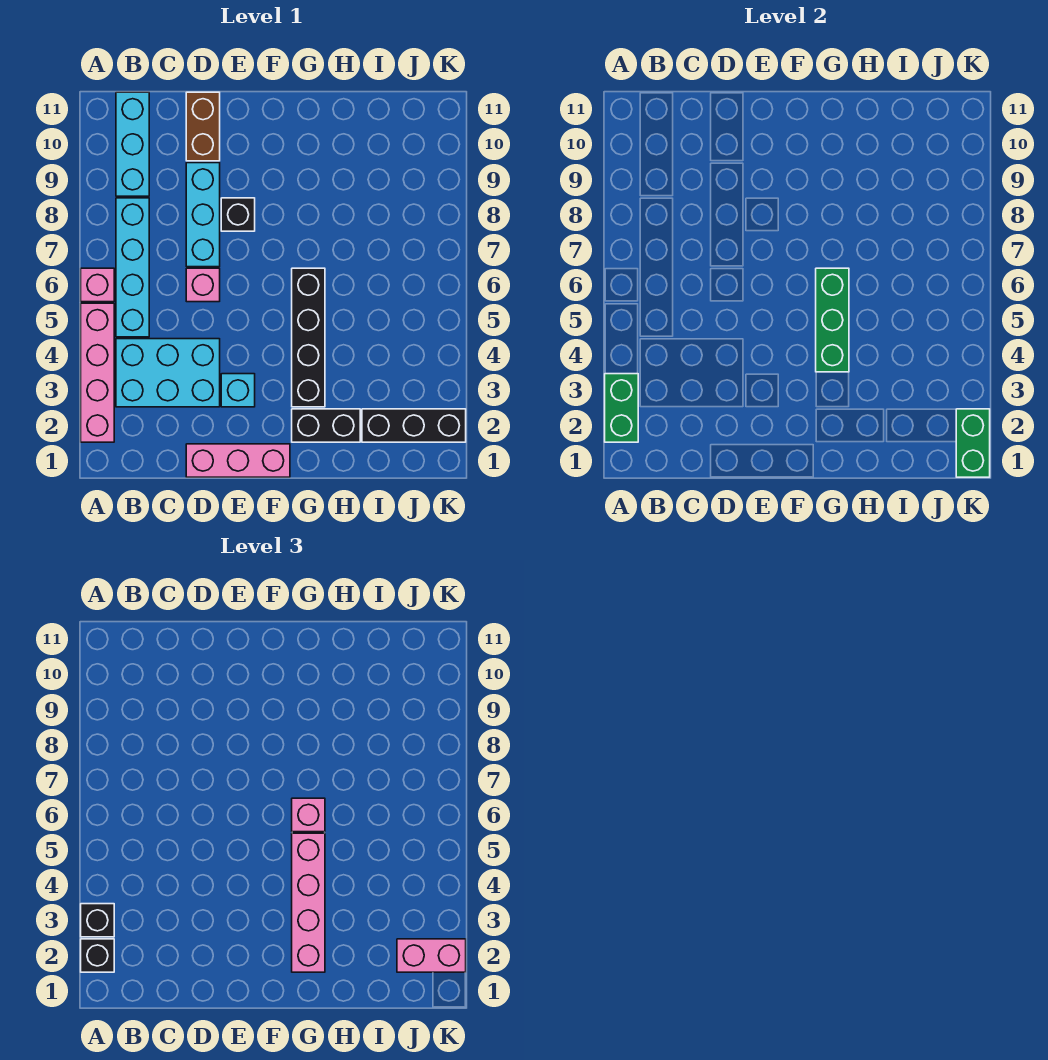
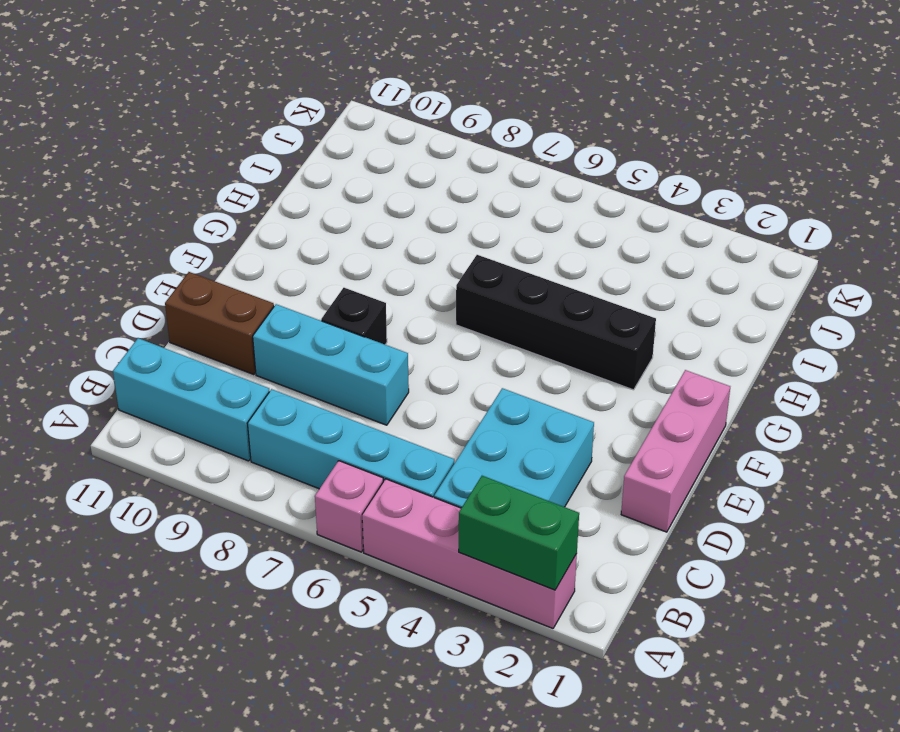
none -> pink brick D6 level 1
none -> cyan brick E3 level 1
none -> black brick G2:H2 level 1

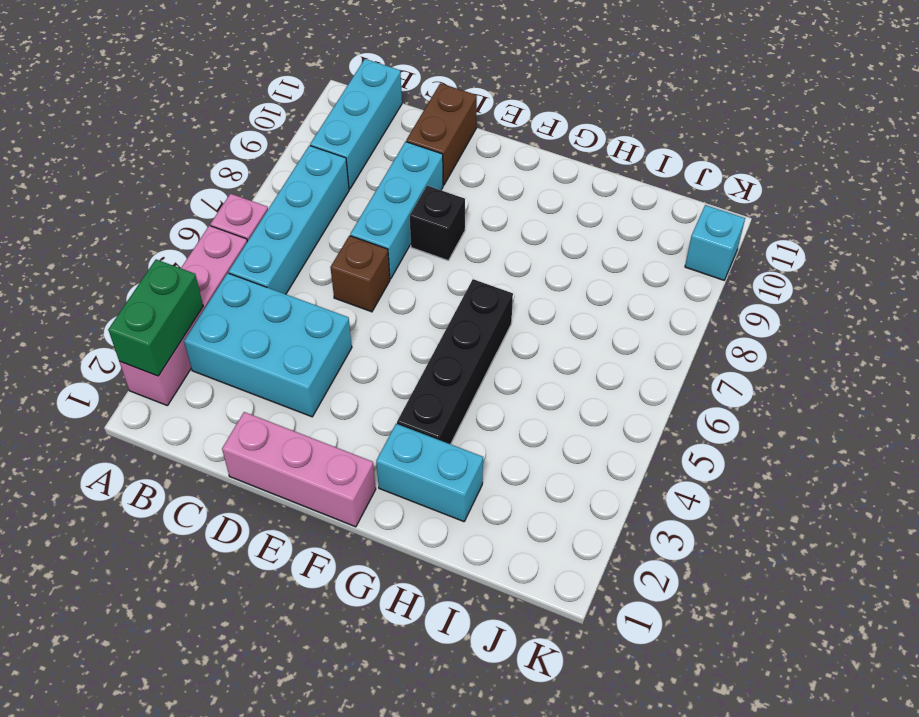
brown brick D6 level 1 -> pink brick D6 level 1
cyan brick G2:H2 level 1 -> black brick G2:H2 level 1
cyan brick K10 level 1 -> cyan brick E3 level 1
none -> black brick I2:K2 level 1
none -> green brick G4:G6 level 2
none -> green brick K1:K2 level 2

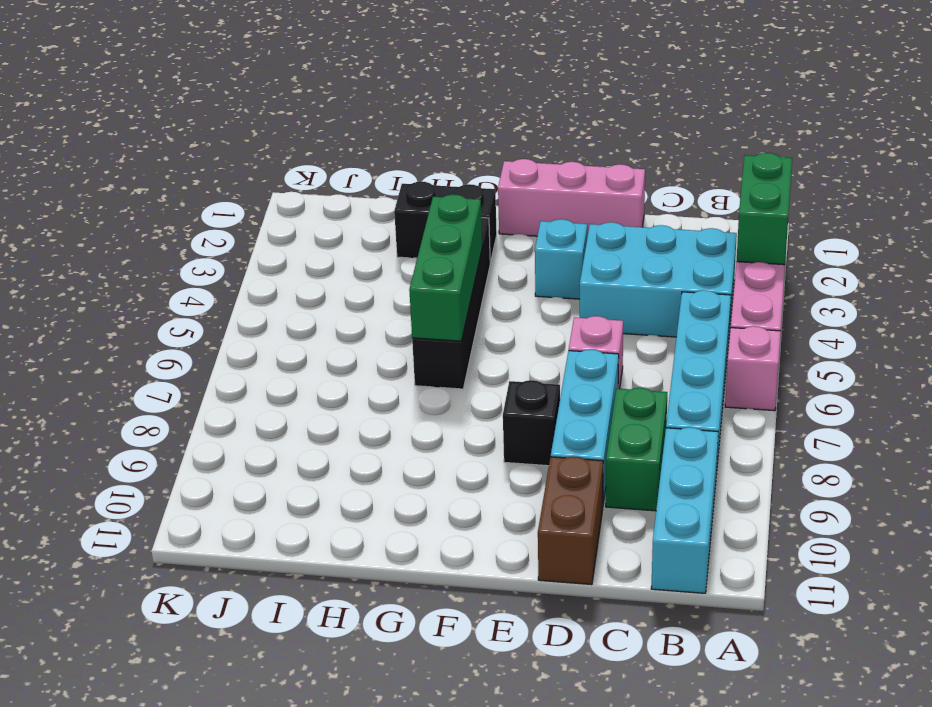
green brick C8:C9 level 1 -> green brick K1:K2 level 2
none -> black brick I2:K2 level 1
none -> black brick A2 level 3
none -> black brick A3 level 3

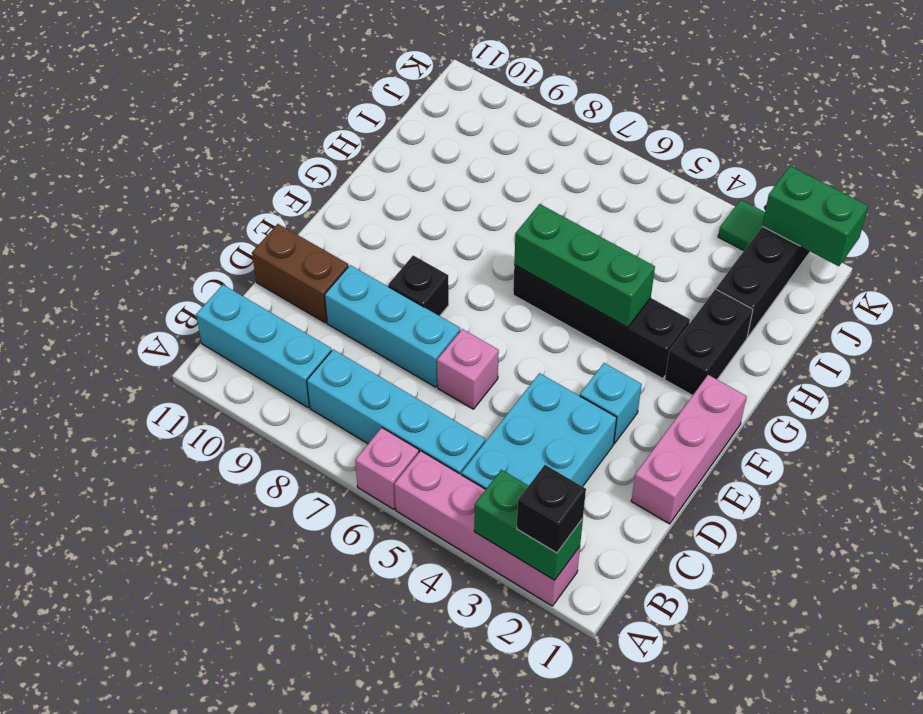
green tile K3 level 1 -> none
none -> black brick A3 level 3
none -> pink brick G2:G5 level 3
none -> pink brick G6 level 3

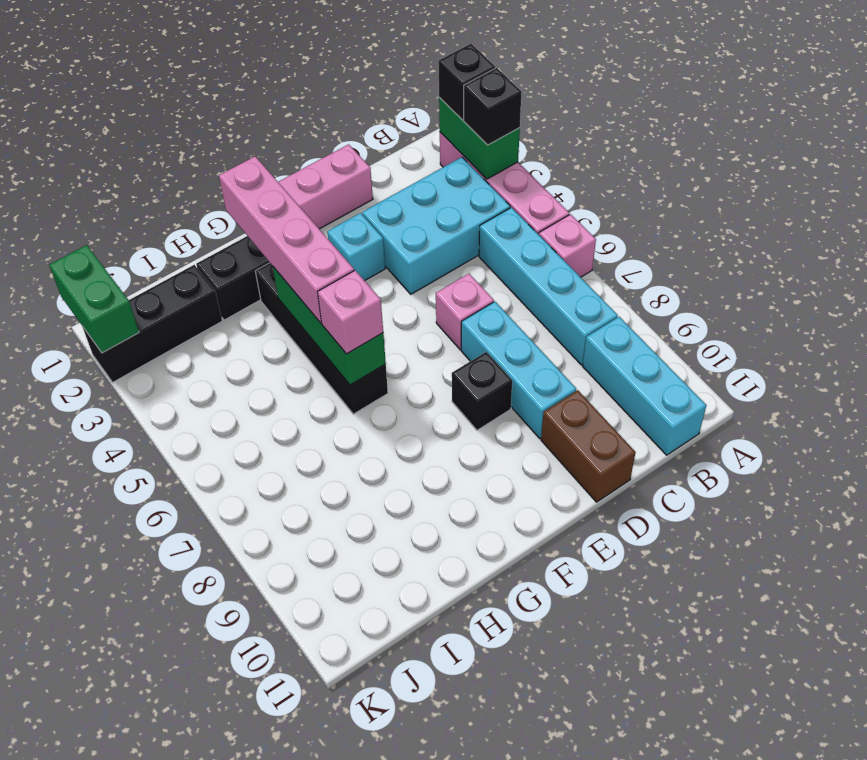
none -> pink brick J2:K2 level 3

